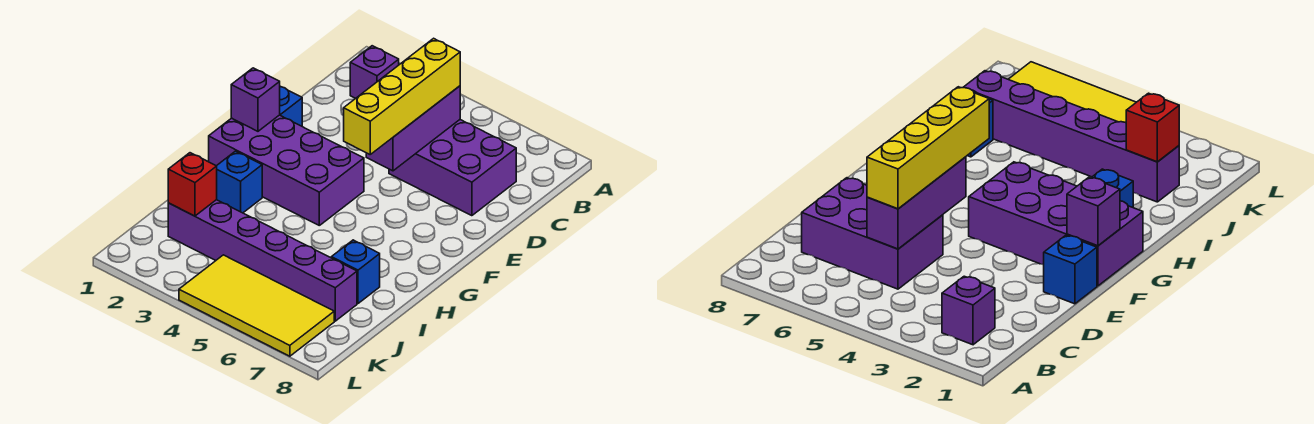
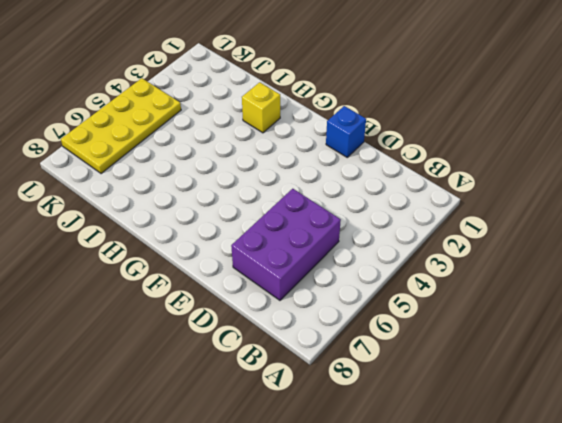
yellow brick H2 level 1 -> blue brick H2 level 1
yellow plate K4:L7 level 1 -> yellow tile K4:L7 level 1
none -> purple brick B2 level 1
none -> purple brick F1:G4 level 1
none -> blue brick I7 level 1

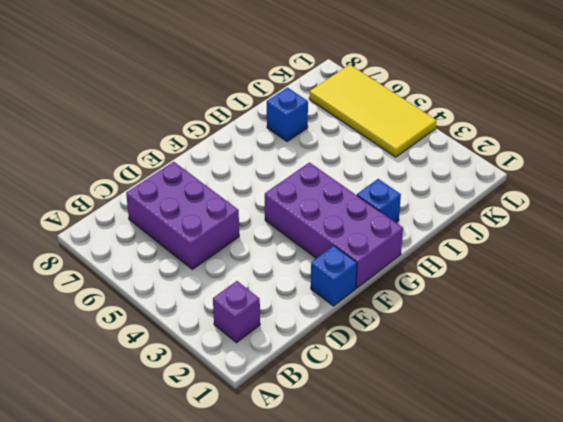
none -> purple brick J2:J7 level 1
none -> purple brick C5:E5 level 2
none -> purple brick F1 level 2

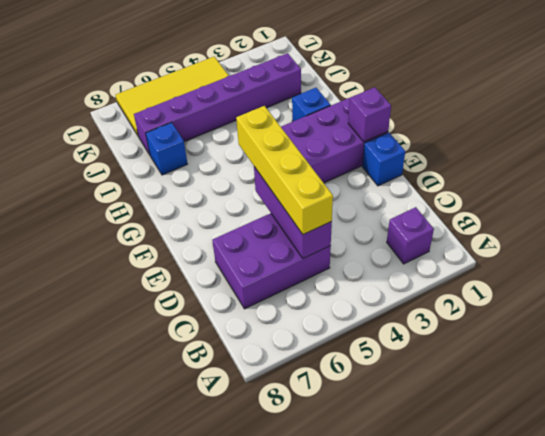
none -> red brick J2 level 2

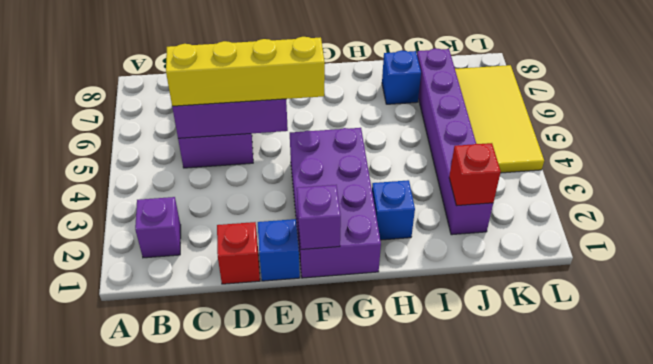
red brick D1 level 1 -> none

